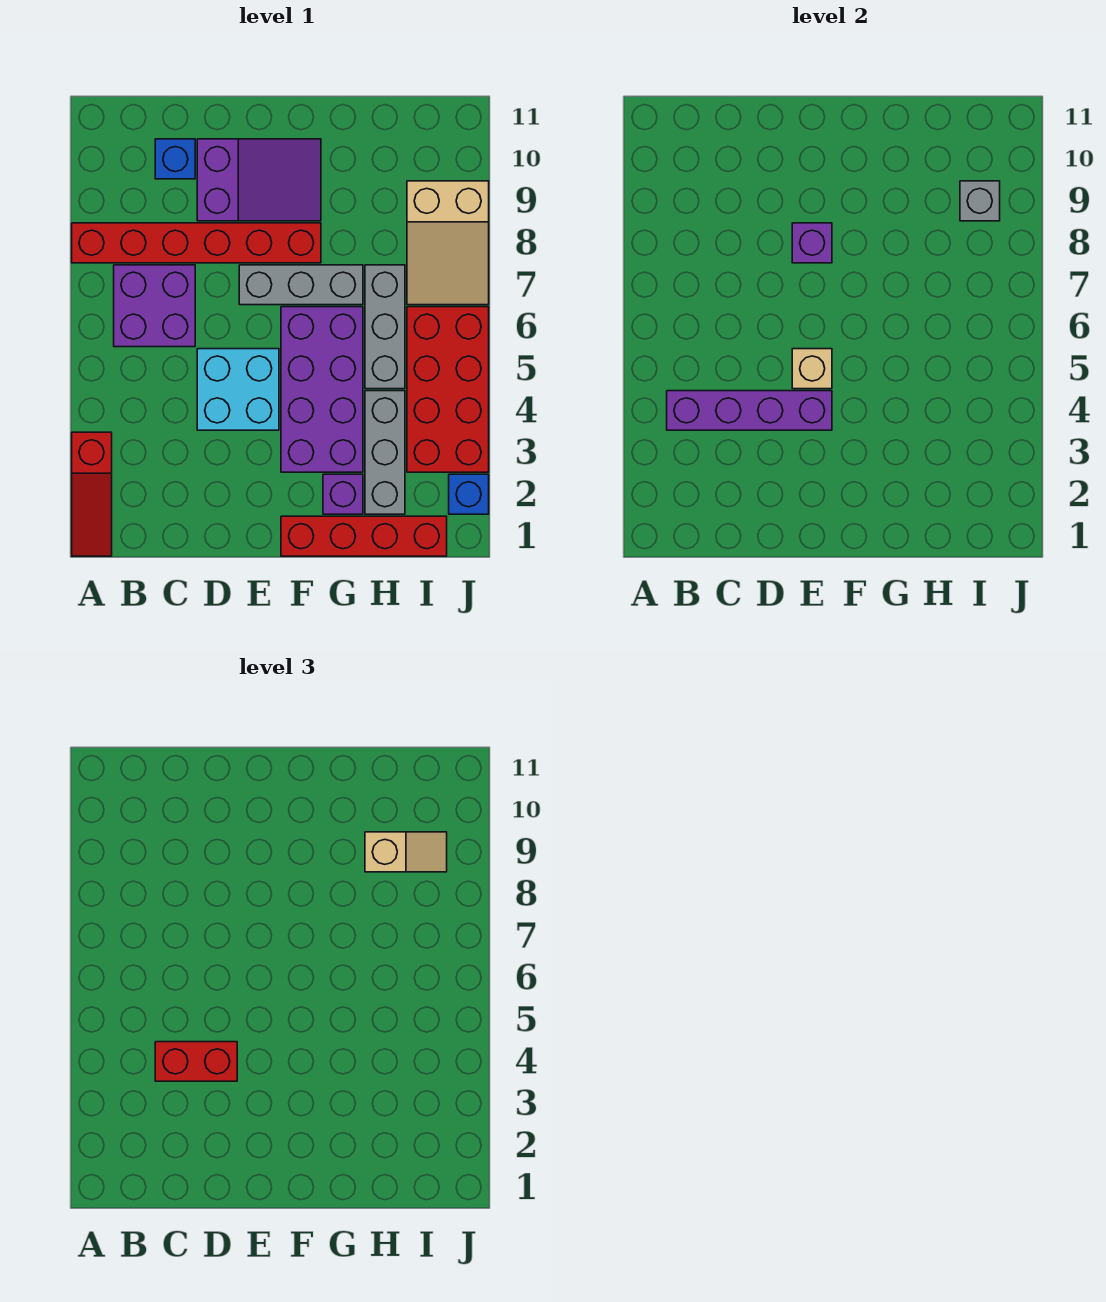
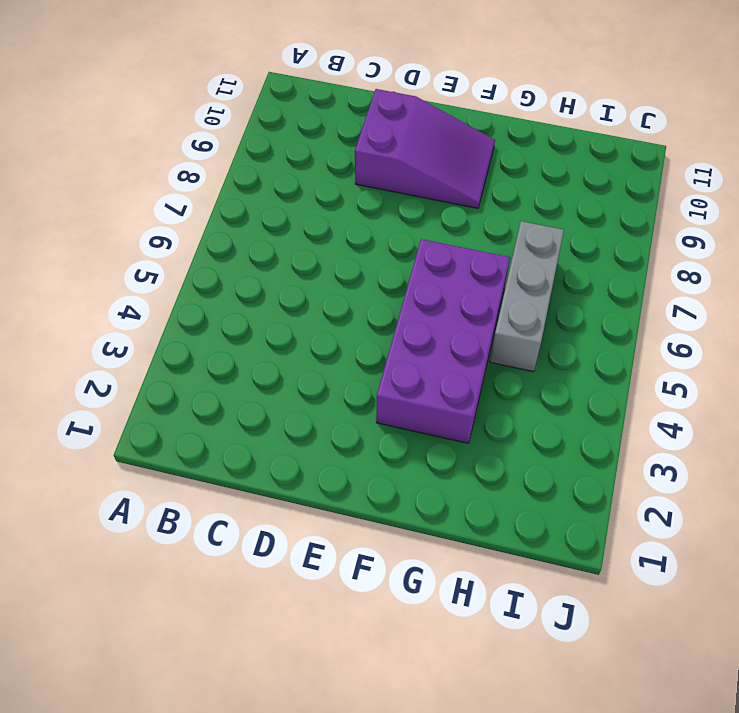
none -> red slope A1:A3 level 1 top 3
none -> red brick A8:F8 level 1
none -> purple brick B6:C7 level 1

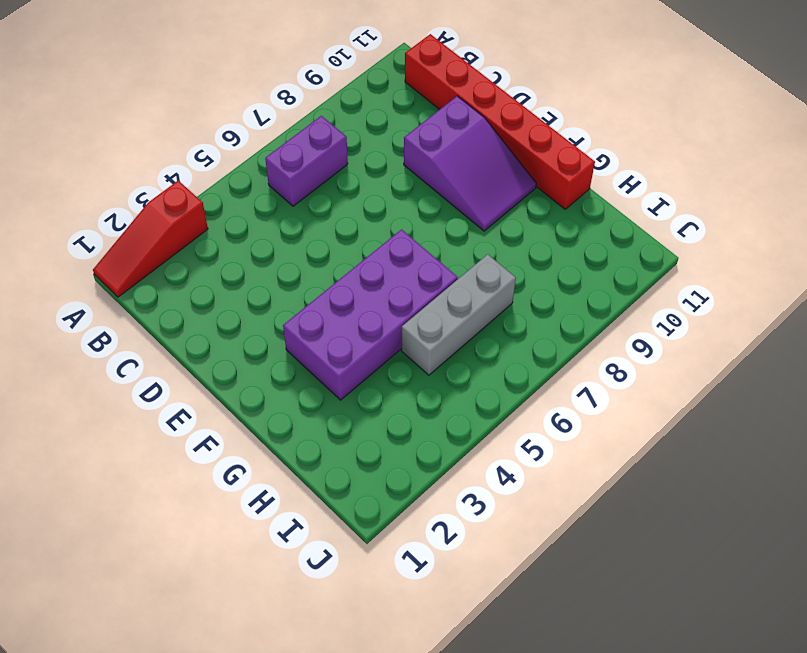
purple brick B6:B7 level 1 -> purple brick B6:C7 level 1
red brick B11:G11 level 1 -> red brick A8:F8 level 1
none -> blue brick C10 level 1
none -> cyan brick D4:E5 level 1
none -> grey brick E7:G7 level 1

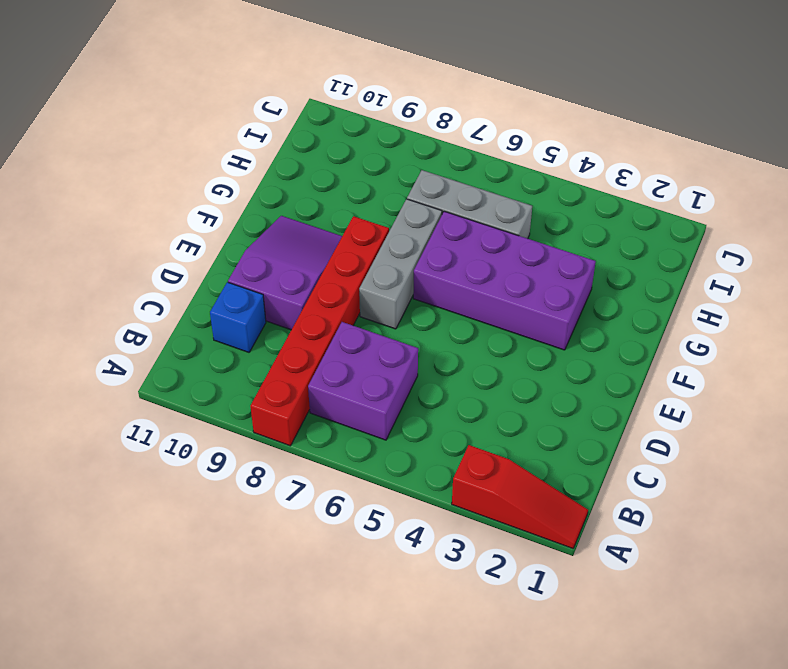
none -> cyan brick D4:E5 level 1
none -> red brick F1:I1 level 1
none -> purple brick G2 level 1

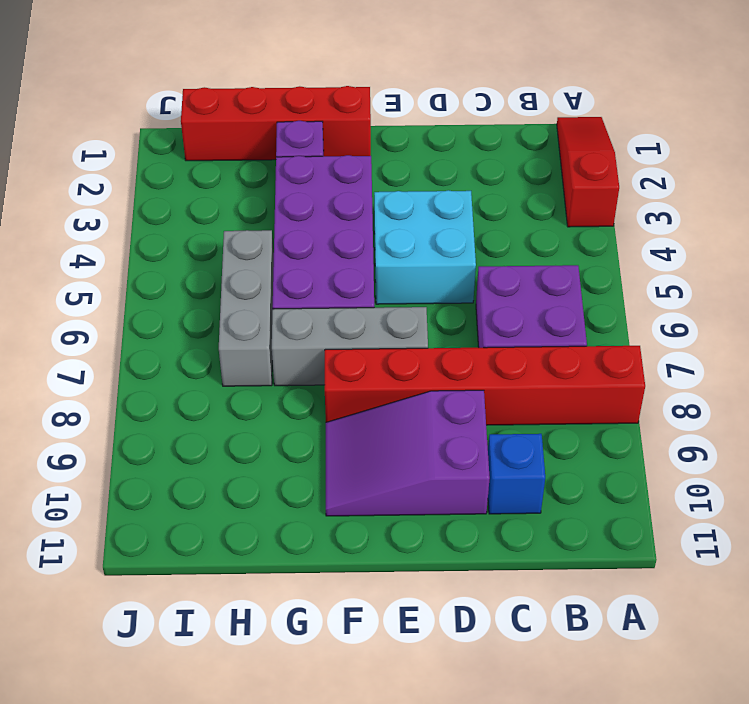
none -> grey brick H2:H4 level 1
none -> red brick I3:J6 level 1
none -> tan slope I7:J9 level 1 top 9

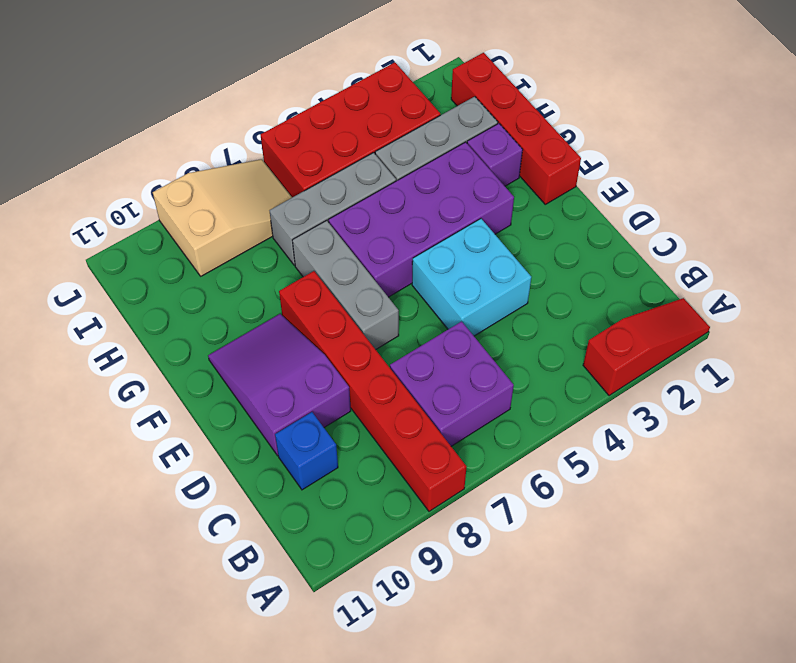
none -> blue brick J2 level 1
none -> purple brick B4:E4 level 2
none -> tan brick E5 level 2

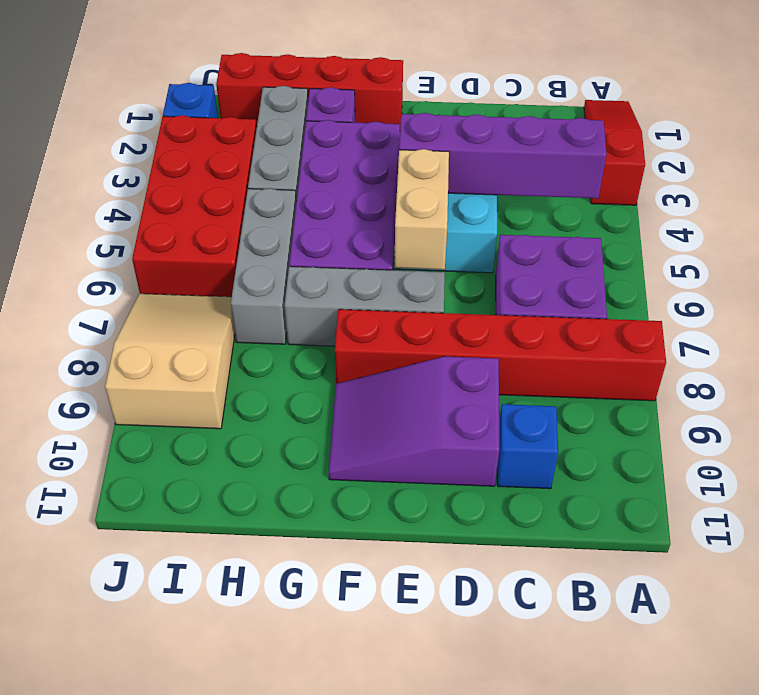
tan brick E5:E6 level 2 -> tan brick E5 level 2
none -> purple brick E8 level 2
none -> grey brick I9 level 2
none -> red brick C4:D4 level 3

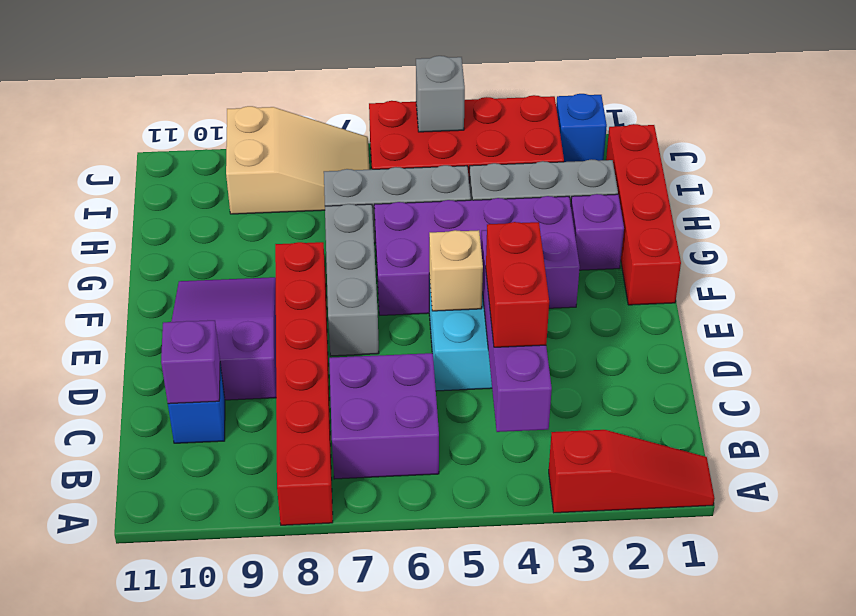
purple brick C10 level 2 -> purple brick E8 level 2
grey brick J5 level 2 -> grey brick I9 level 2
none -> tan slope H9:I9 level 3 top H

